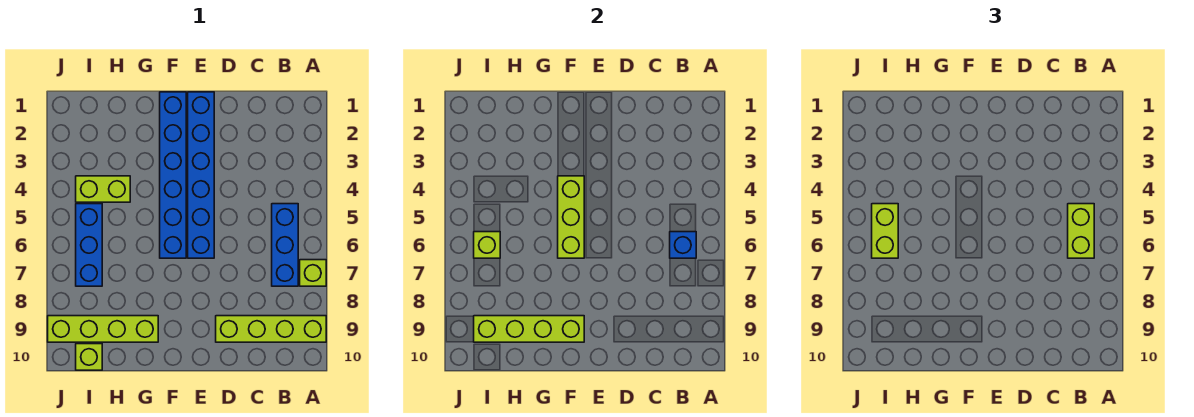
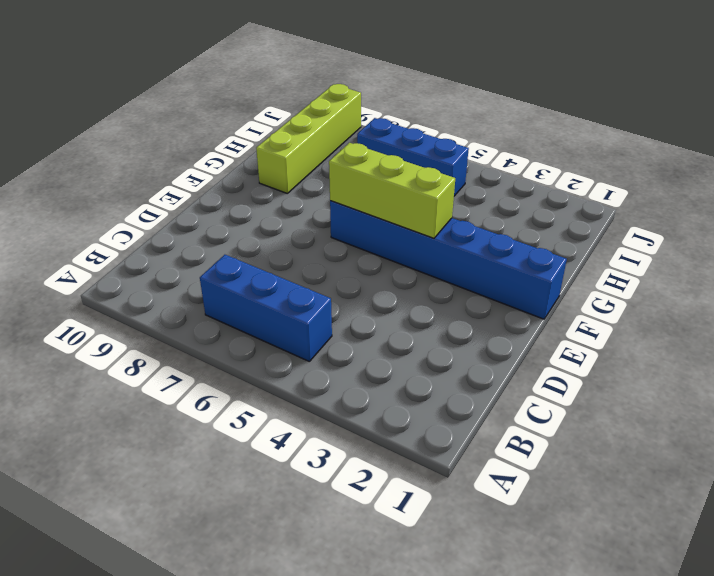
none -> lime brick A7 level 1
none -> lime brick A9:D9 level 1
none -> blue brick E1:E6 level 1

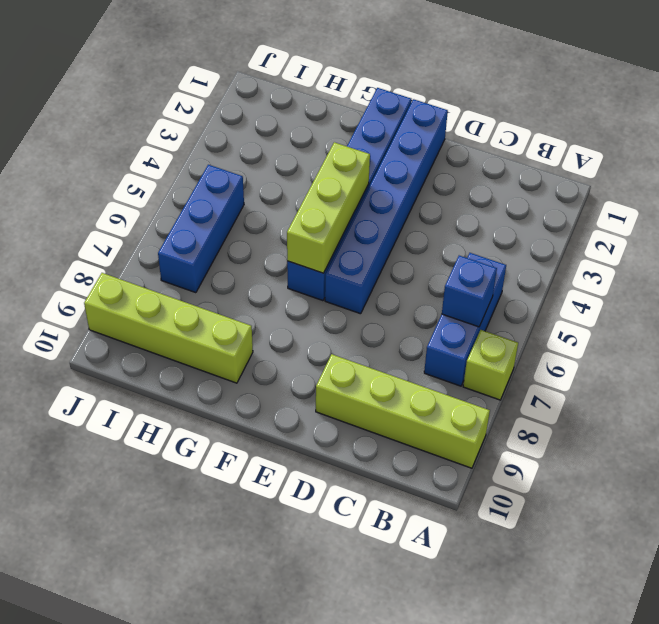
none -> lime brick H4:I4 level 1
none -> lime brick I10 level 1
none -> lime brick F9:I9 level 2

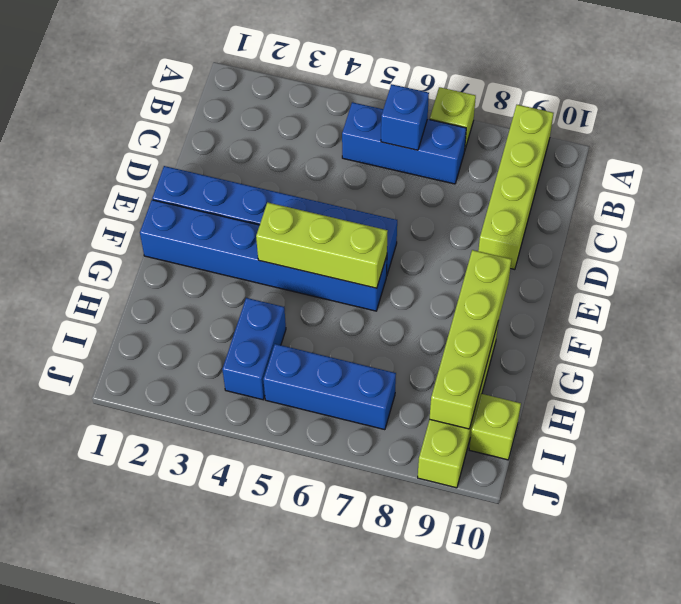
blue brick H4:I4 level 1 -> lime brick H4:I4 level 1
none -> lime brick I6 level 2
none -> lime brick B5:B6 level 3
none -> lime brick I5:I6 level 3

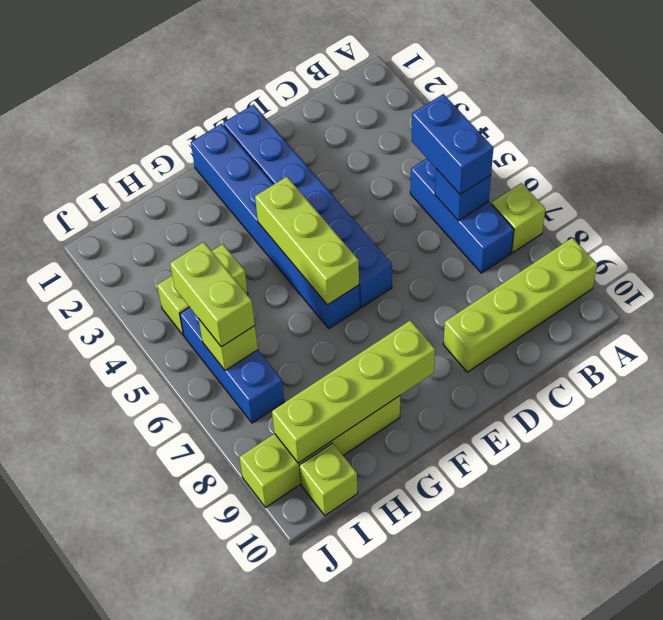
blue brick B5:B6 level 3 -> lime brick B5:B6 level 3

